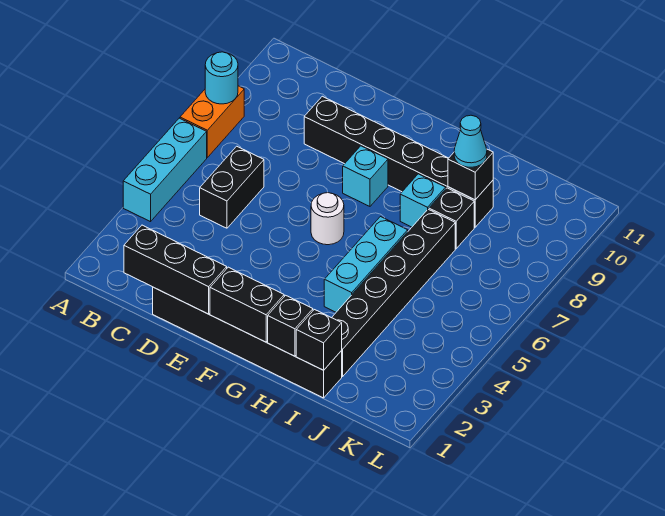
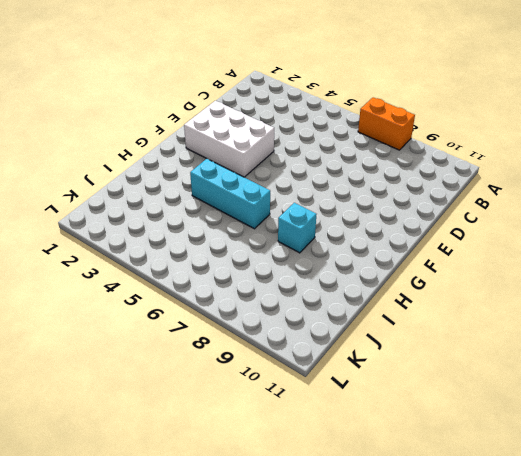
white brick E2:F4 level 1 -> none
none -> cyan brick A4:A6 level 1
none -> black brick C5:C6 level 1
none -> black brick D1:I1 level 1

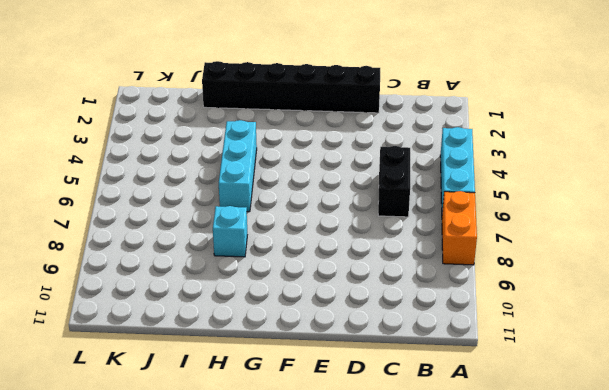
none -> black brick D9:I9 level 1
none -> white round brick F6 level 1
none -> cyan brick F8 level 1

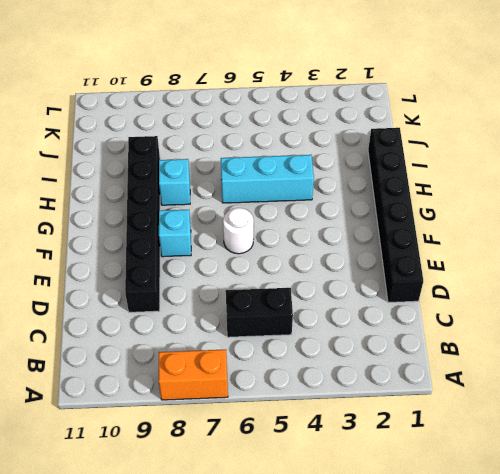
none -> cyan brick A4:A6 level 1
none -> black brick I2:I7 level 1
none -> black brick I8 level 1

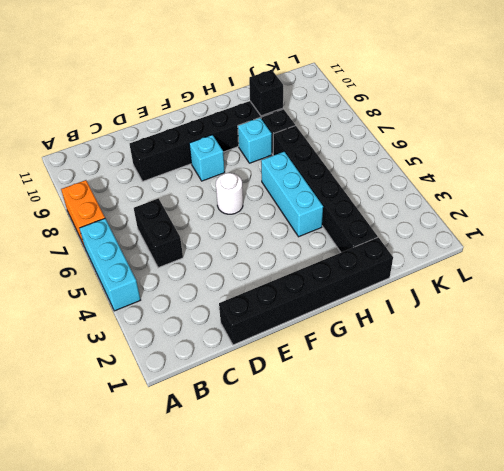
none -> cyan round brick A8 level 2
none -> black brick C1:E1 level 2
none -> black brick F1:G1 level 2

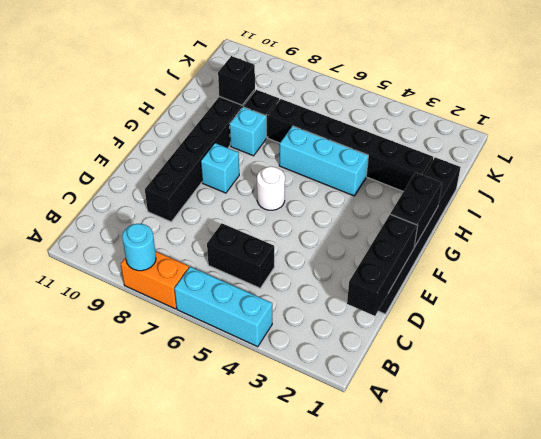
none -> black brick H1 level 2
none -> black brick I1 level 2
none -> cyan cone I9 level 3

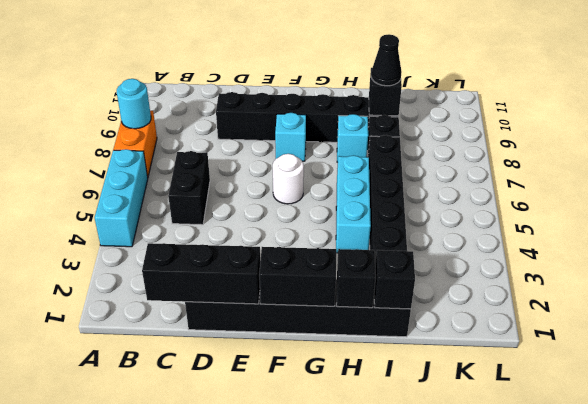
black cone I9 level 3 -> cyan cone I9 level 3

